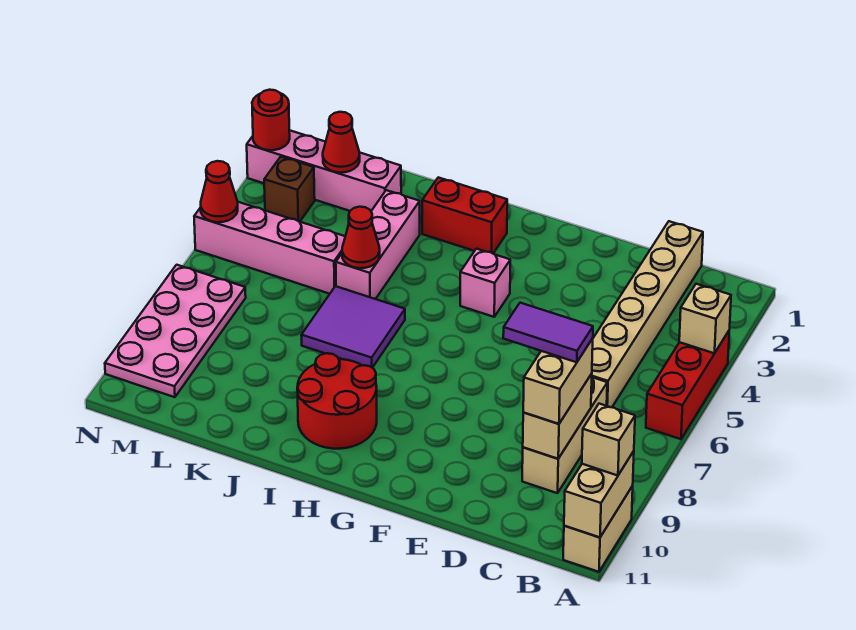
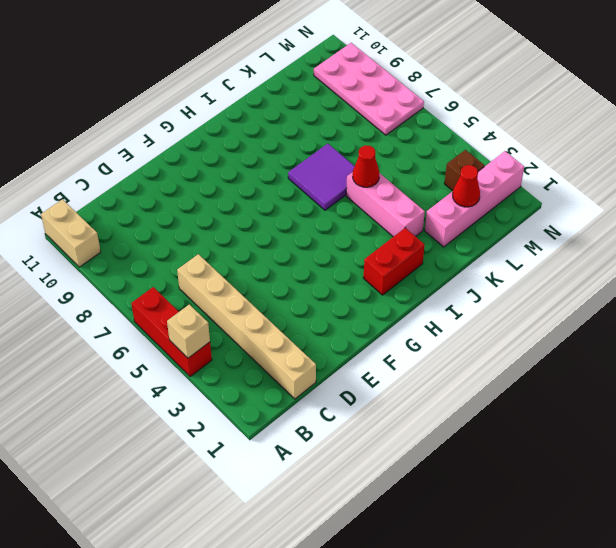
none -> tan brick C7:C9 level 1
none -> pink brick G4 level 1
none -> red round brick H9:I10 level 1

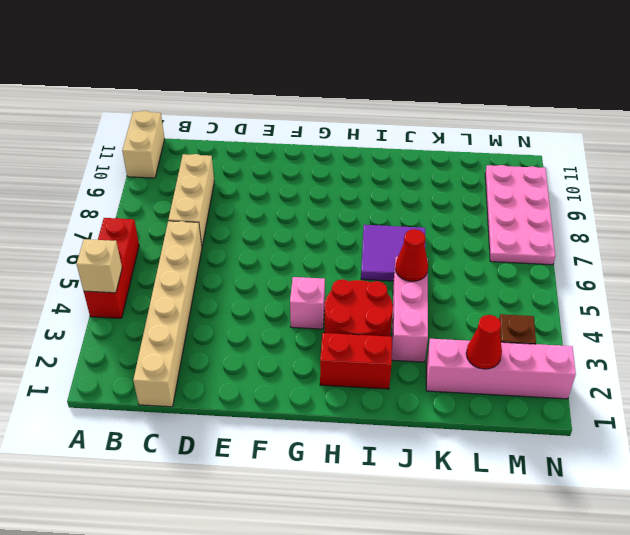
red round brick H3:I4 level 1 -> red round brick H9:I10 level 1
none -> pink brick K5:N5 level 1
none -> tan brick A10:A11 level 2
none -> tan brick C8:C9 level 2

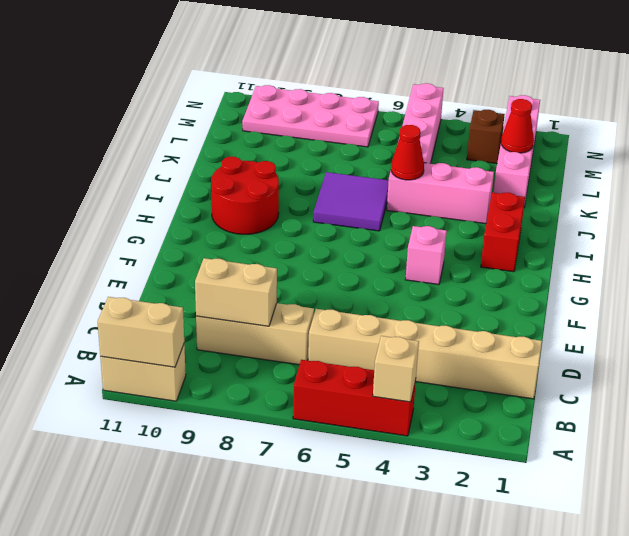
none -> red round brick N2 level 2
none -> red cone N5 level 2
none -> tan brick A10 level 3

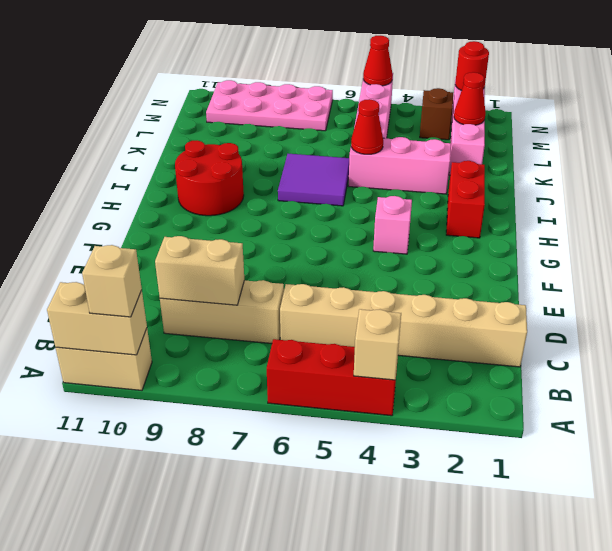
none -> tan brick C8:C9 level 3
none -> purple tile C8:D8 level 4

